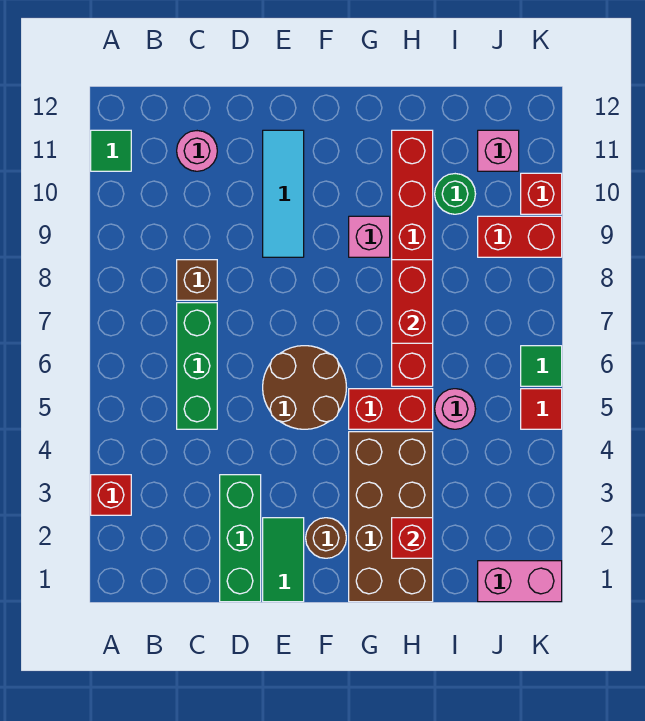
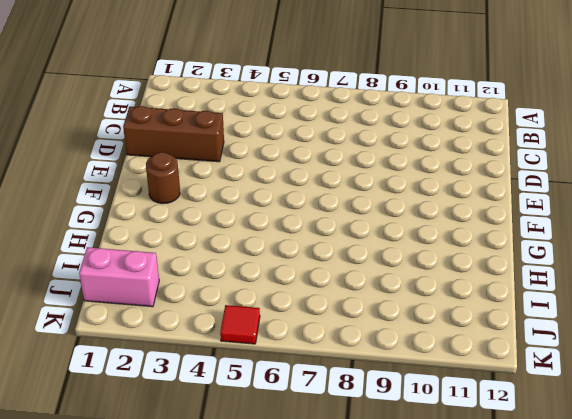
brown brick D1:D3 level 1 -> green brick D1:D3 level 1
pink brick J1:J2 level 1 -> pink brick J1:K1 level 1
none -> red brick A3 level 1
none -> green tile A11 level 1
none -> green brick C5:C7 level 1

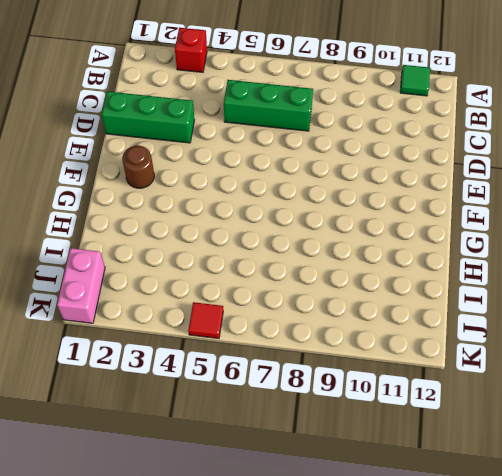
none -> brown brick C8 level 1
none -> pink round brick C11 level 1
none -> green tile E1:E2 level 1

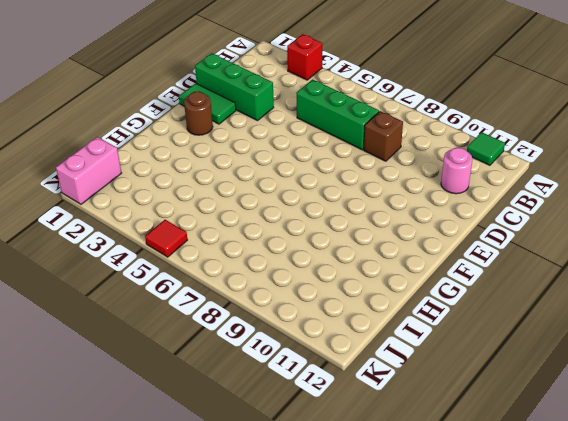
none -> brown round brick E5:F6 level 1
none -> cyan tile E9:E11 level 1
none -> brown brick G1:H4 level 1

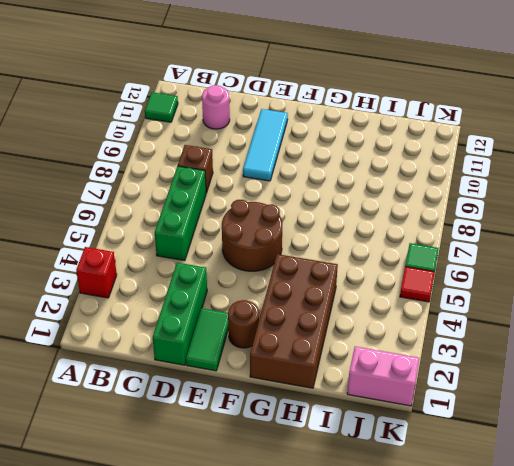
none -> red brick G5:H5 level 1
none -> pink brick G9 level 1
none -> red brick H6:H11 level 1

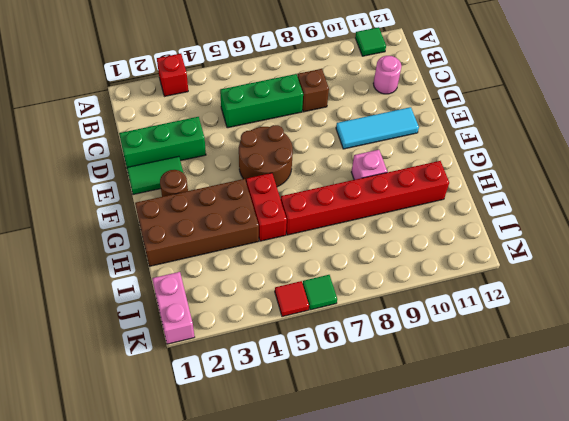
none -> pink round brick I5 level 1
none -> green round brick I10 level 1
none -> red brick J9:K9 level 1

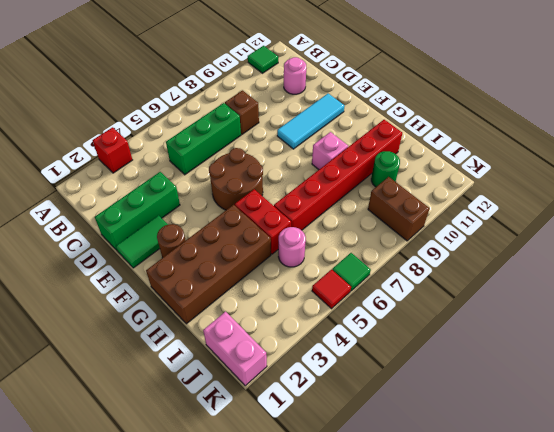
brown brick J9:K9 level 1 -> red brick J9:K9 level 1
none -> pink brick J11 level 1
none -> red brick K10 level 1
none -> red brick H2 level 2

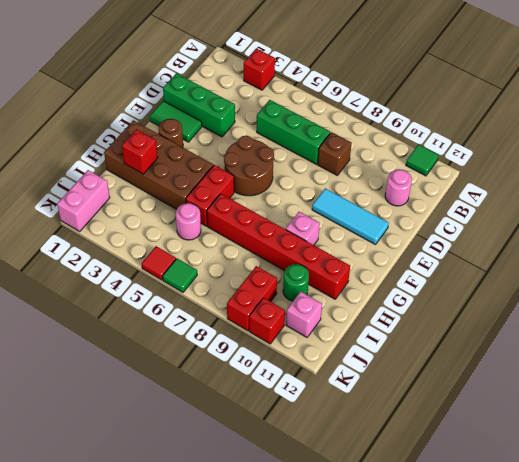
none -> red brick H7:H8 level 2

